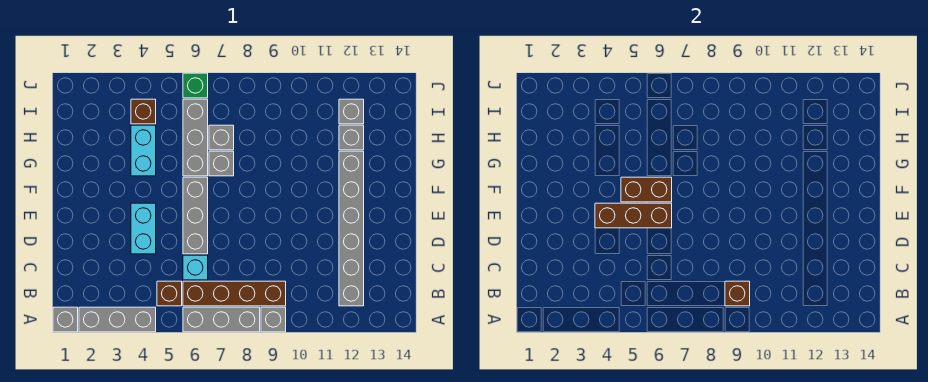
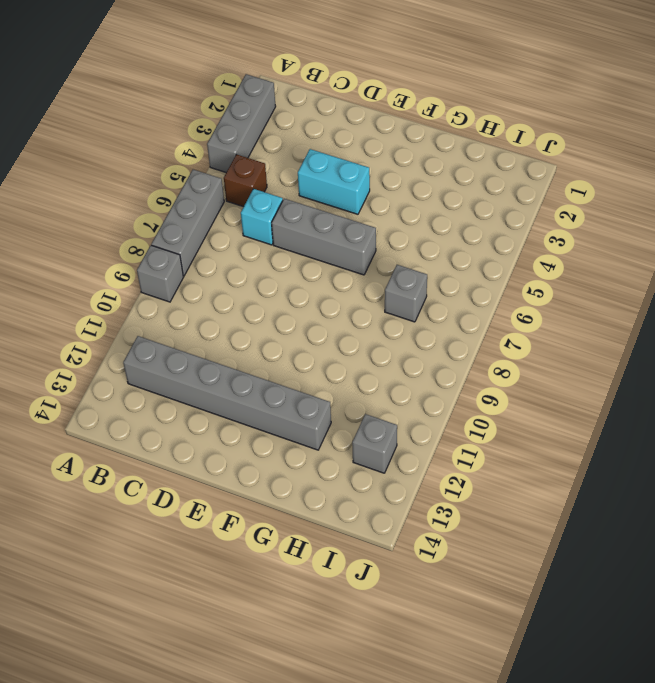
none -> grey brick A1 level 1
none -> brown brick B6:B9 level 1
none -> cyan brick G4:H4 level 1

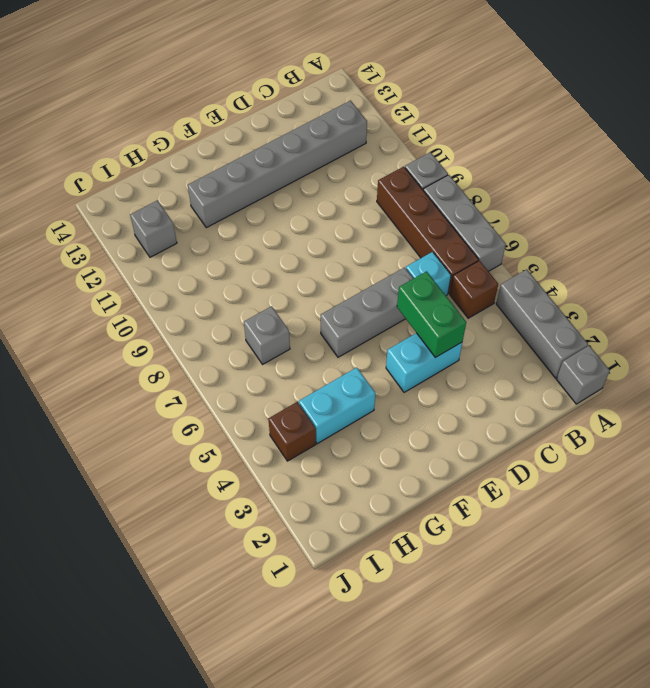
green brick D4:D5 level 2 -> none
none -> grey brick G6:I6 level 1
none -> grey brick G7 level 1
none -> grey brick H12 level 1

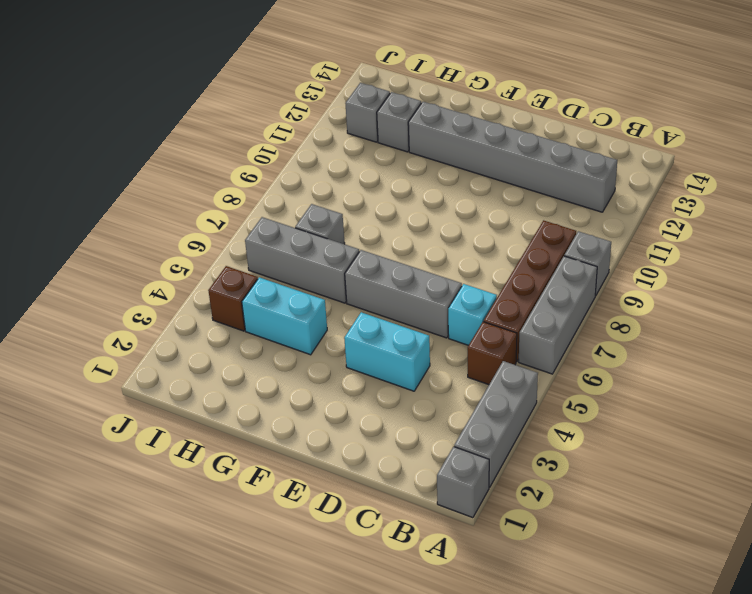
none -> grey brick G7 level 1
none -> green brick J6 level 1
none -> brown brick B9 level 2

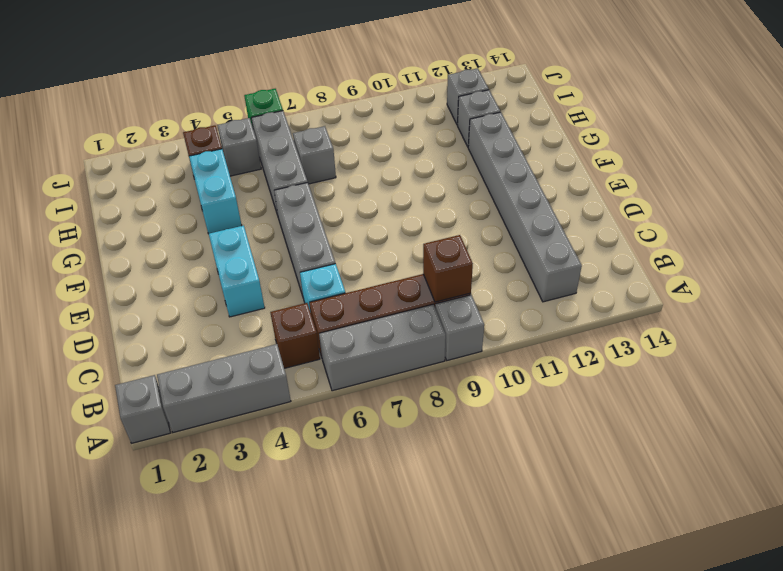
grey brick I5 level 1 -> grey brick G7 level 1
none -> brown brick E4:E6 level 2
none -> brown brick F5:F6 level 2

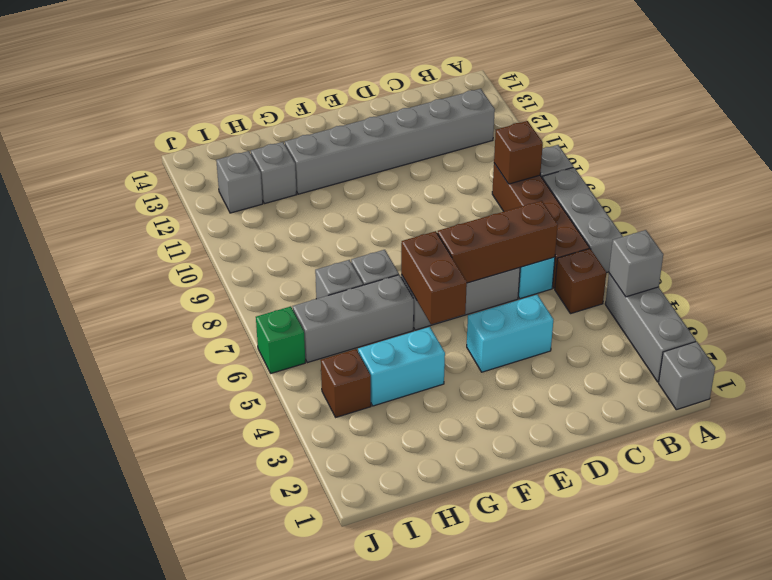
grey brick A4 level 2 -> none
brown brick C6:E6 level 2 -> brown brick E4:E6 level 2

